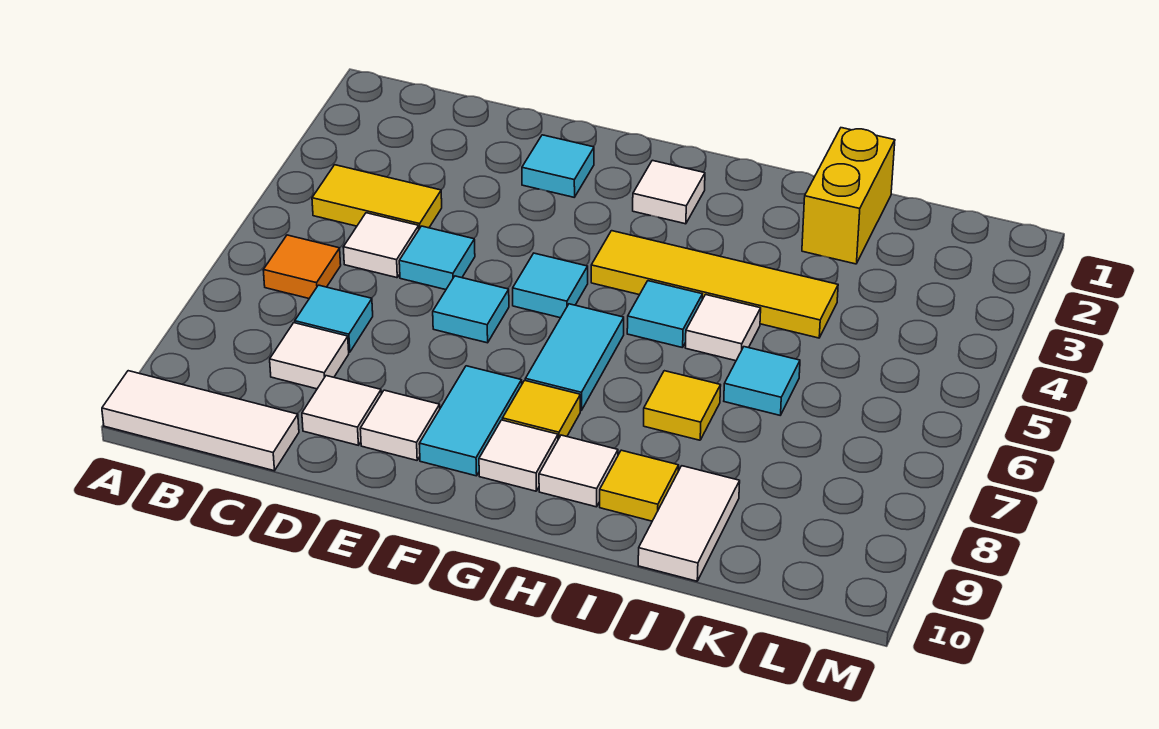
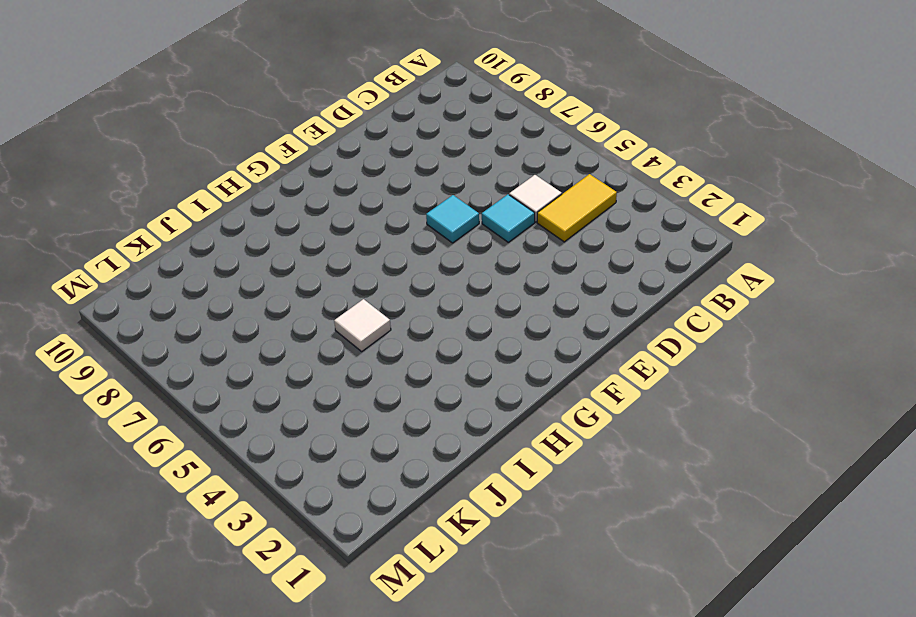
none -> white tile A10:C10 level 1
none -> orange tile B6 level 1
none -> cyan tile C7 level 1

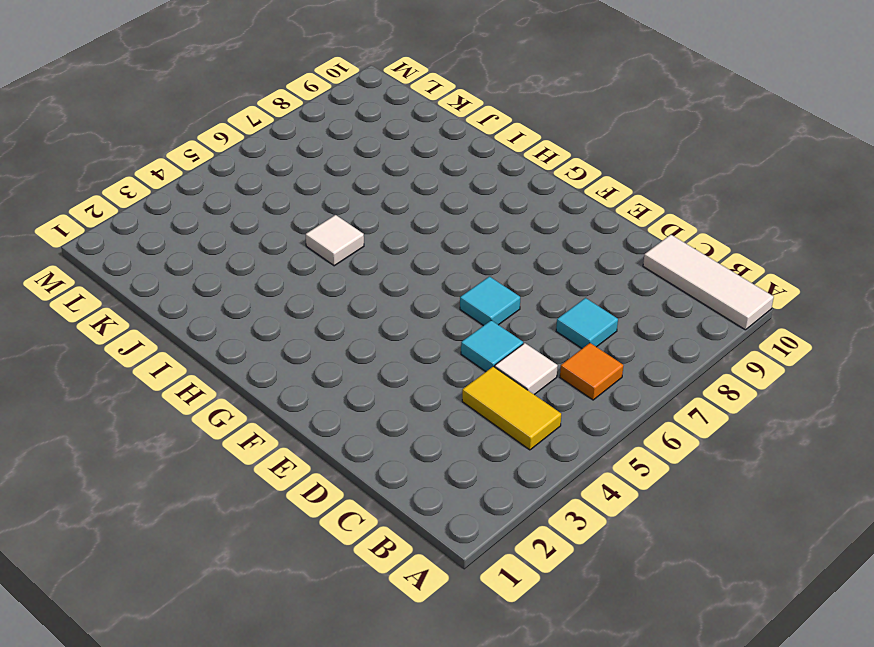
none -> white tile C8 level 1
none -> white tile D9 level 1
none -> cyan tile E2 level 1

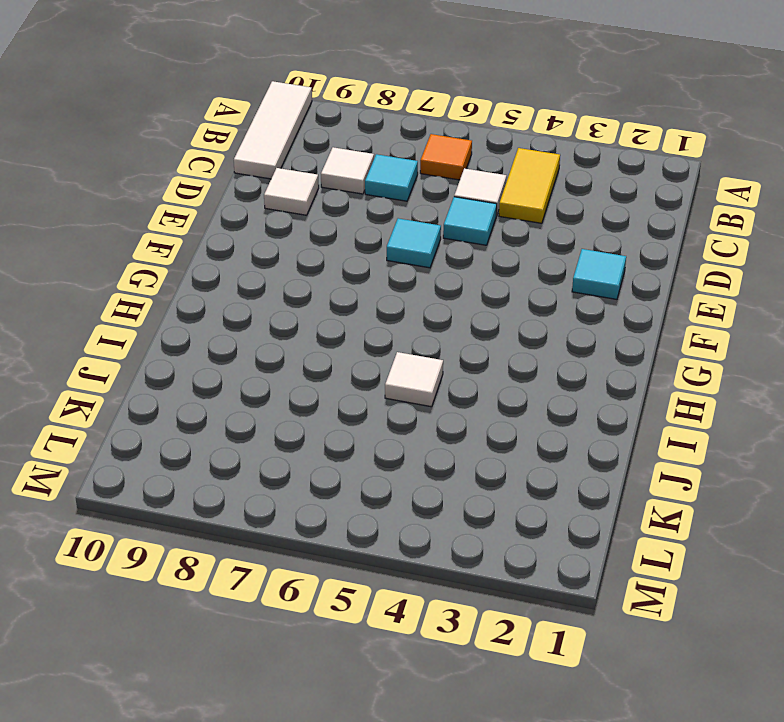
none -> white tile E9 level 1
none -> cyan tile F5 level 1
none -> cyan tile F8:F9 level 1

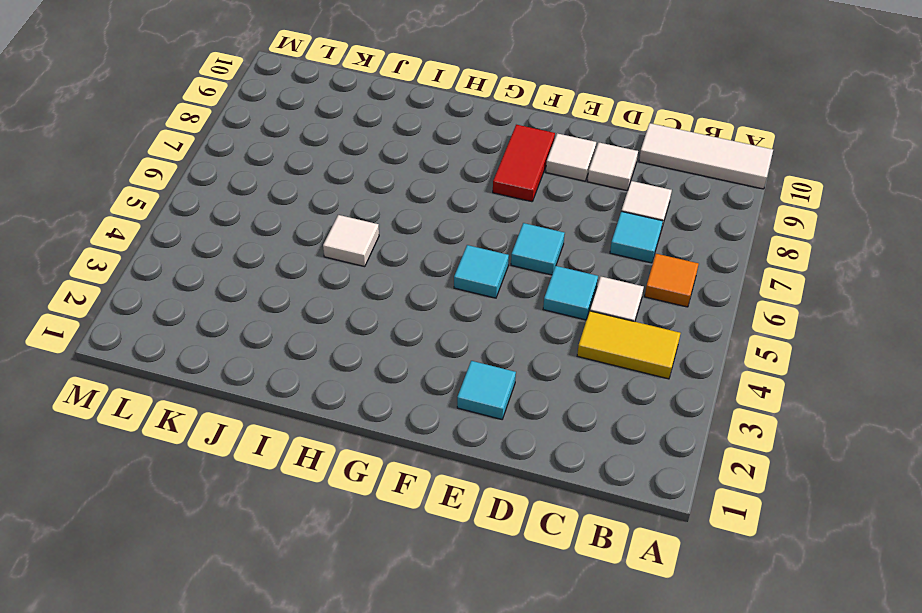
red tile F8:F9 level 1 -> cyan tile F8:F9 level 1
none -> white tile G2 level 1
none -> yellow tile G4:J4 level 1
none -> cyan tile G6:G7 level 1

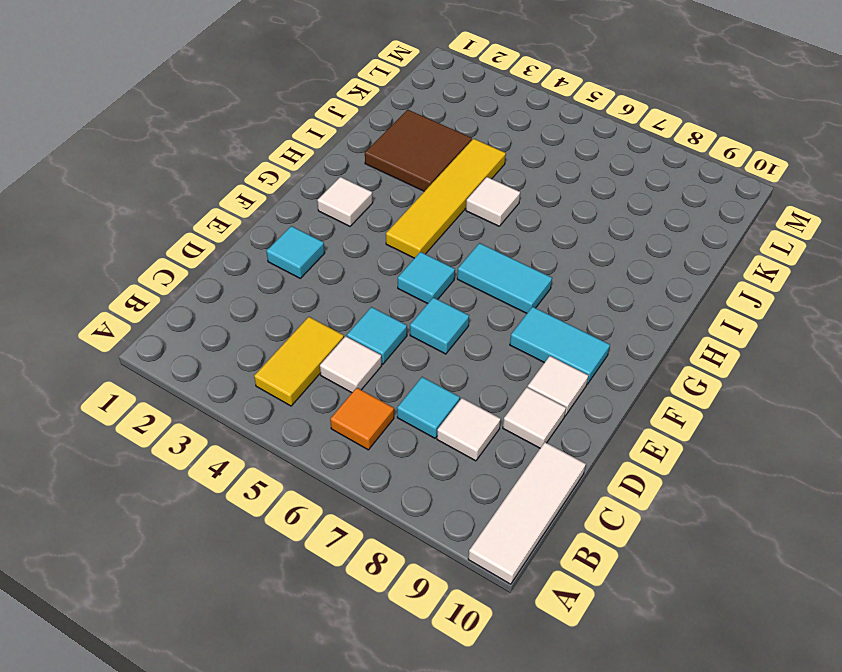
brown tile I2:J3 level 1 -> yellow brick J1:J2 level 1
none -> yellow tile G8 level 1
none -> white tile G9 level 1
none -> cyan tile H5 level 1

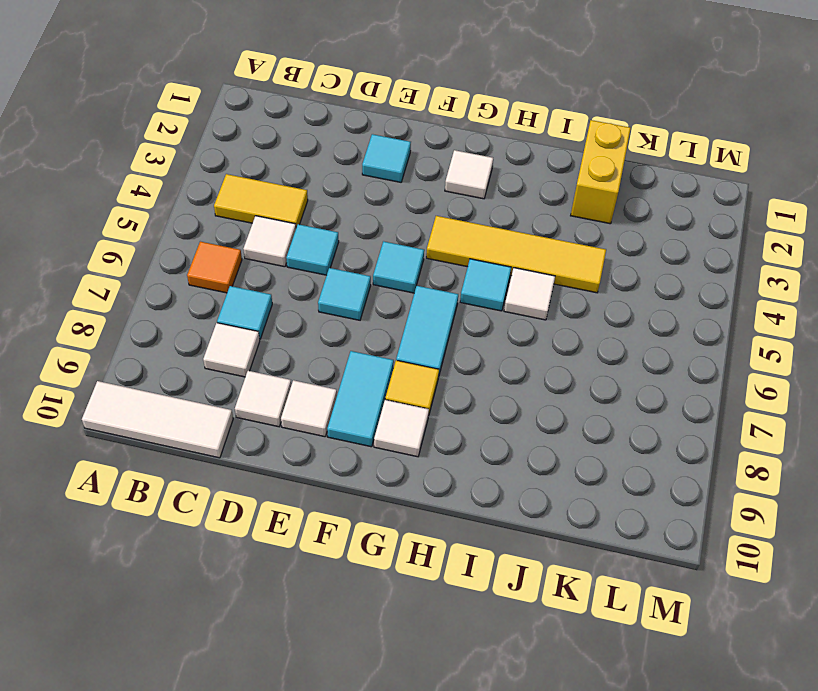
none -> white tile H9 level 1
none -> yellow tile I7 level 1
none -> yellow tile I9 level 1

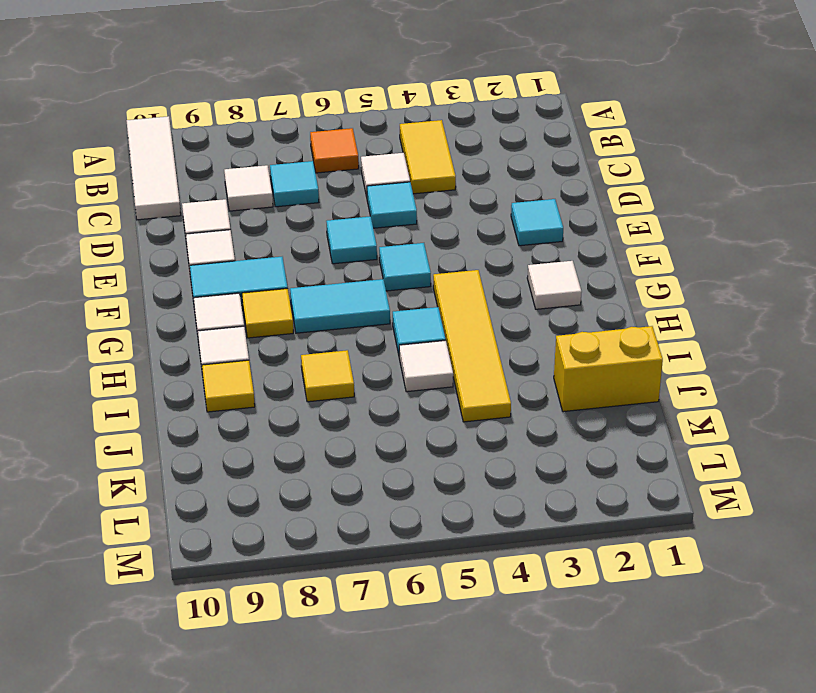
none -> cyan tile J6 level 1
none -> white tile J9:J10 level 1

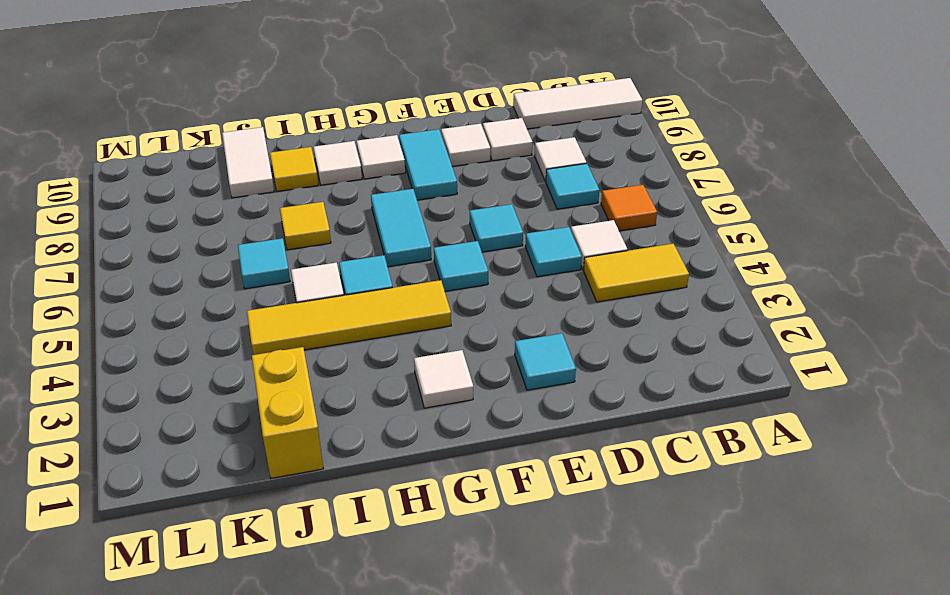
none -> yellow tile G8 level 1

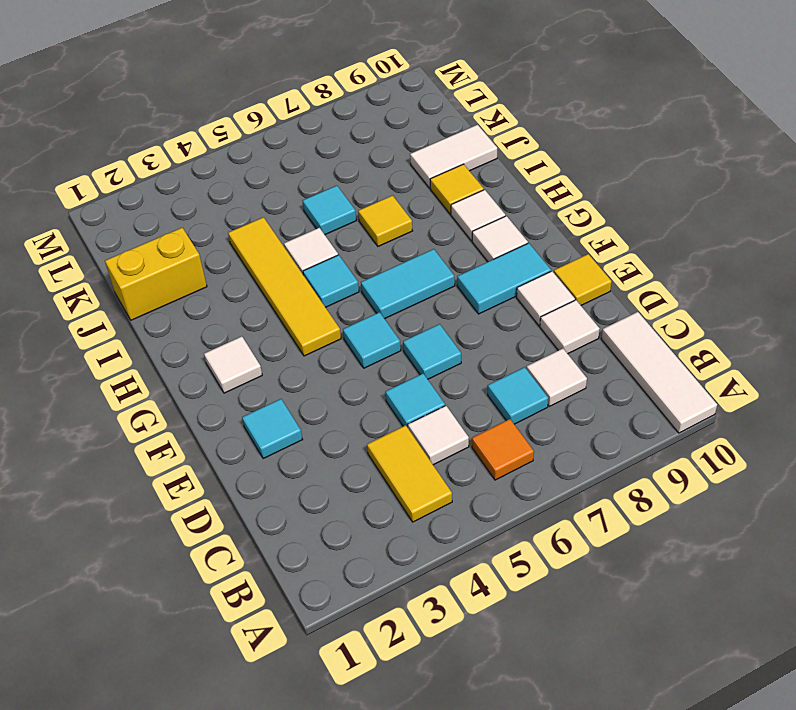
yellow tile E10 level 1 -> yellow tile G8 level 1

